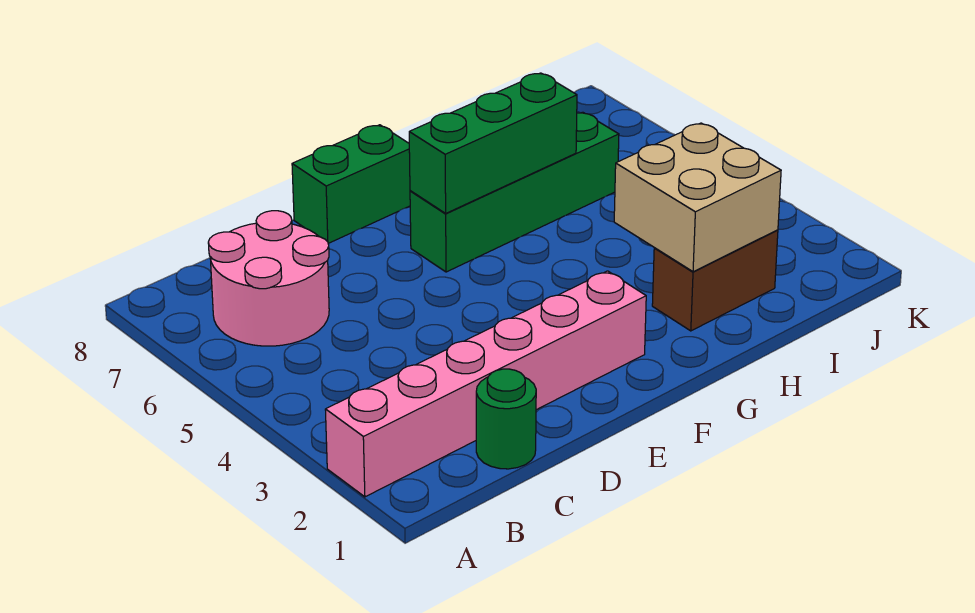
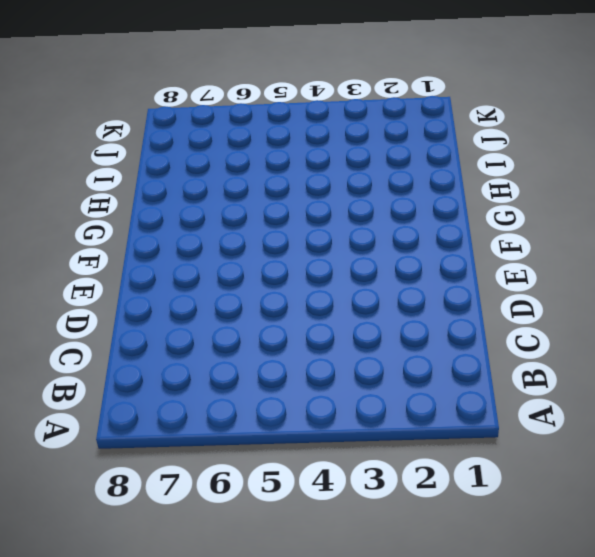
none -> pink brick A2:F2 level 1
none -> pink round brick B6:C7 level 1

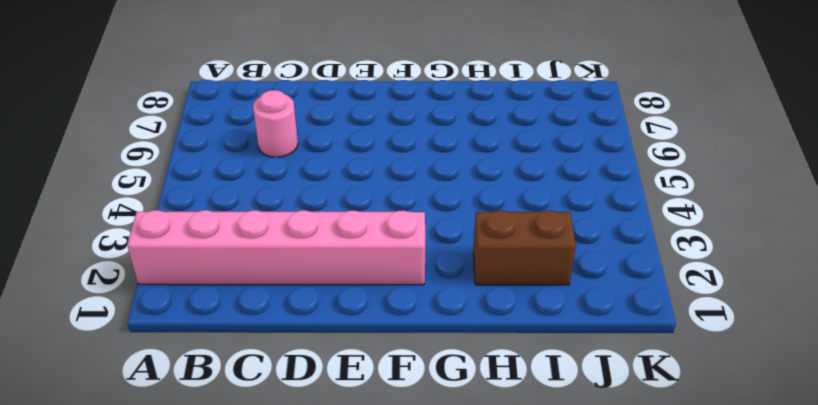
pink round brick C6 level 1 -> pink round brick B6:C7 level 1
none -> green round brick C1 level 1
none -> green brick E8:F8 level 1

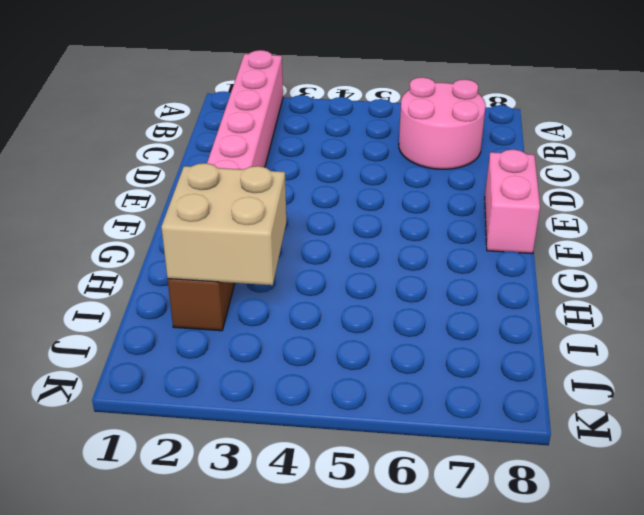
pink brick E8:F8 level 1 -> green brick E8:F8 level 1
none -> green round brick C1 level 1
none -> green brick F6:I6 level 1

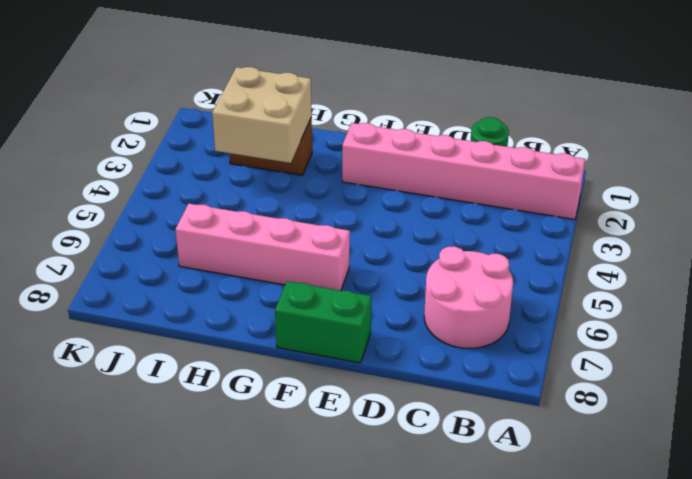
pink brick F6:I6 level 1 -> green brick F6:I6 level 1
none -> green brick F6:H6 level 2

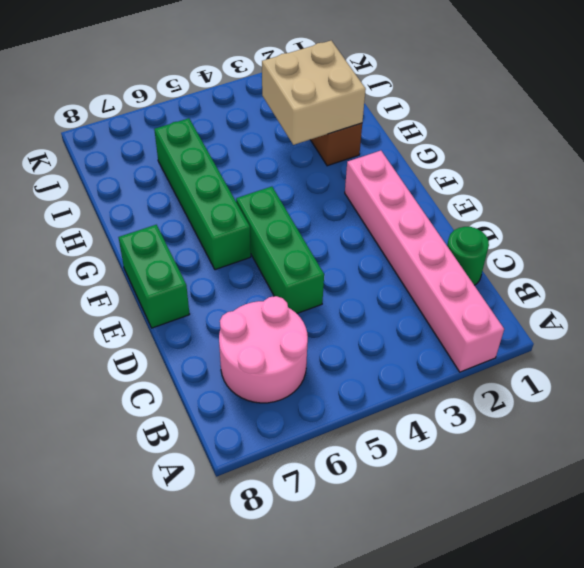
green brick D5:F5 level 1 -> green brick F6:H6 level 2

